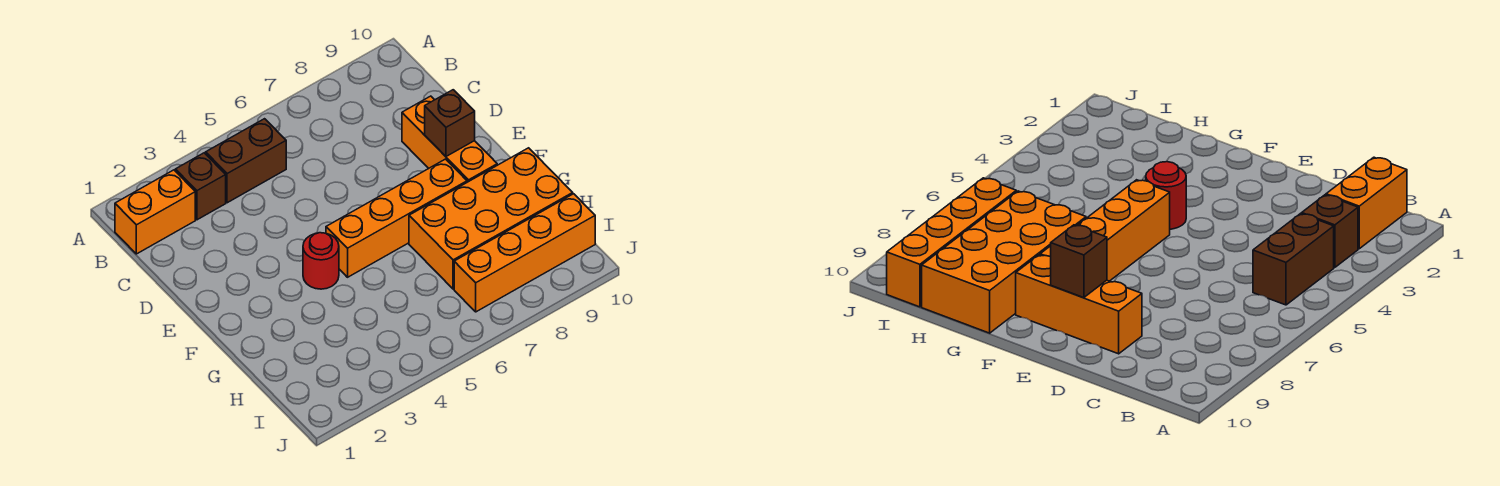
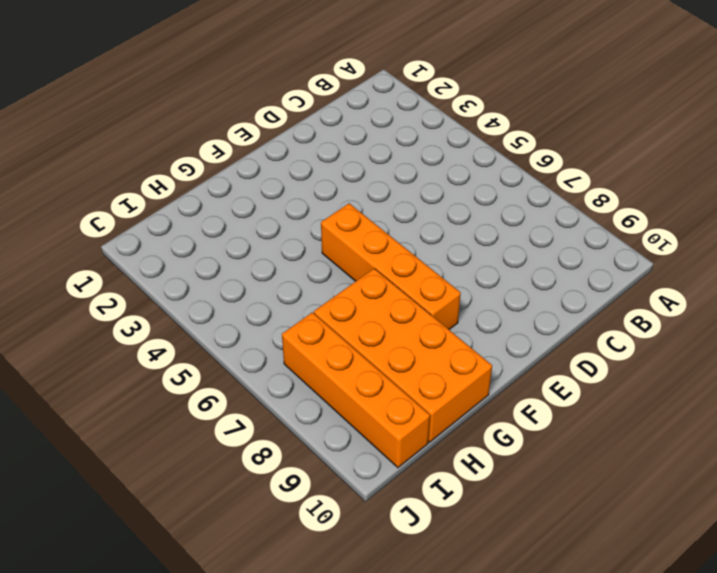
none -> orange brick B1:B2 level 1
none -> brown brick B3 level 1

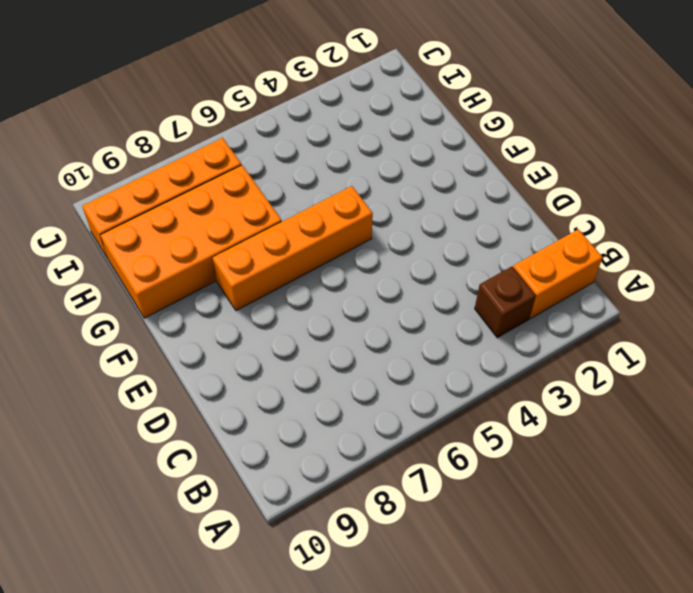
none -> brown brick B4:B5 level 1
none -> orange brick D9:F9 level 1

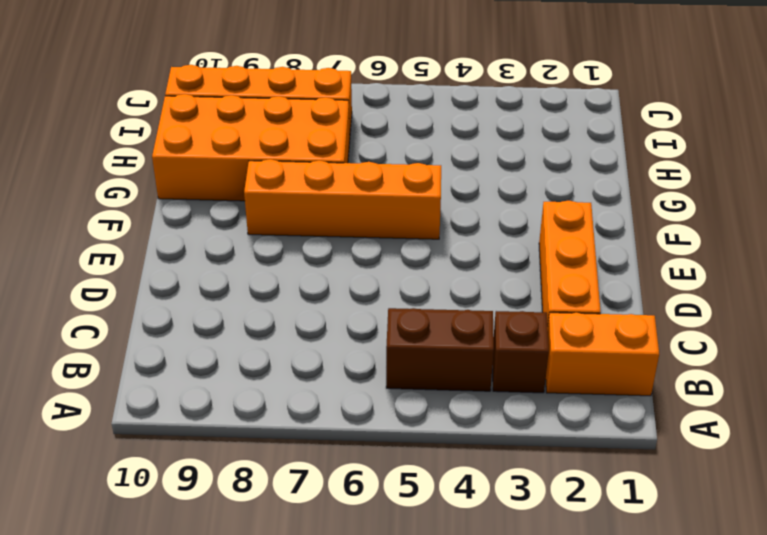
orange brick C2:E2 level 1 -> orange brick D9:F9 level 1
none -> red round brick F4 level 1
none -> brown brick E9 level 2

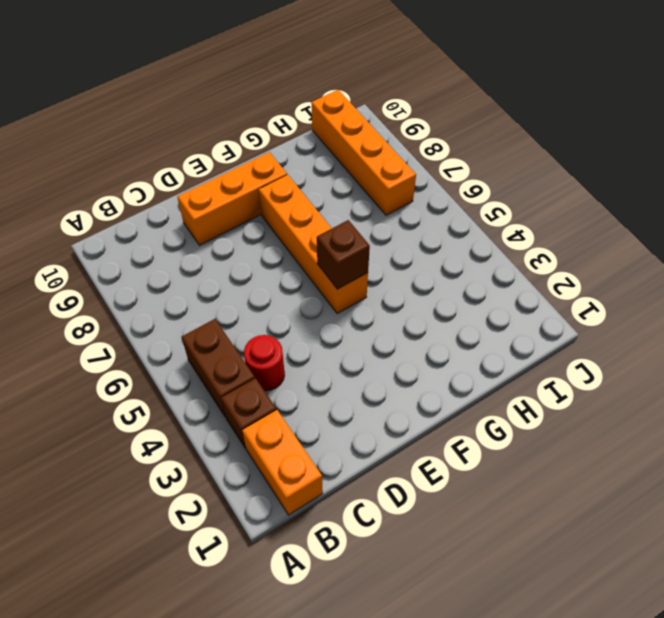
red round brick C4 level 1 -> red round brick F4 level 1
brown brick F5 level 2 -> brown brick E9 level 2
none -> orange brick G7:H10 level 1

